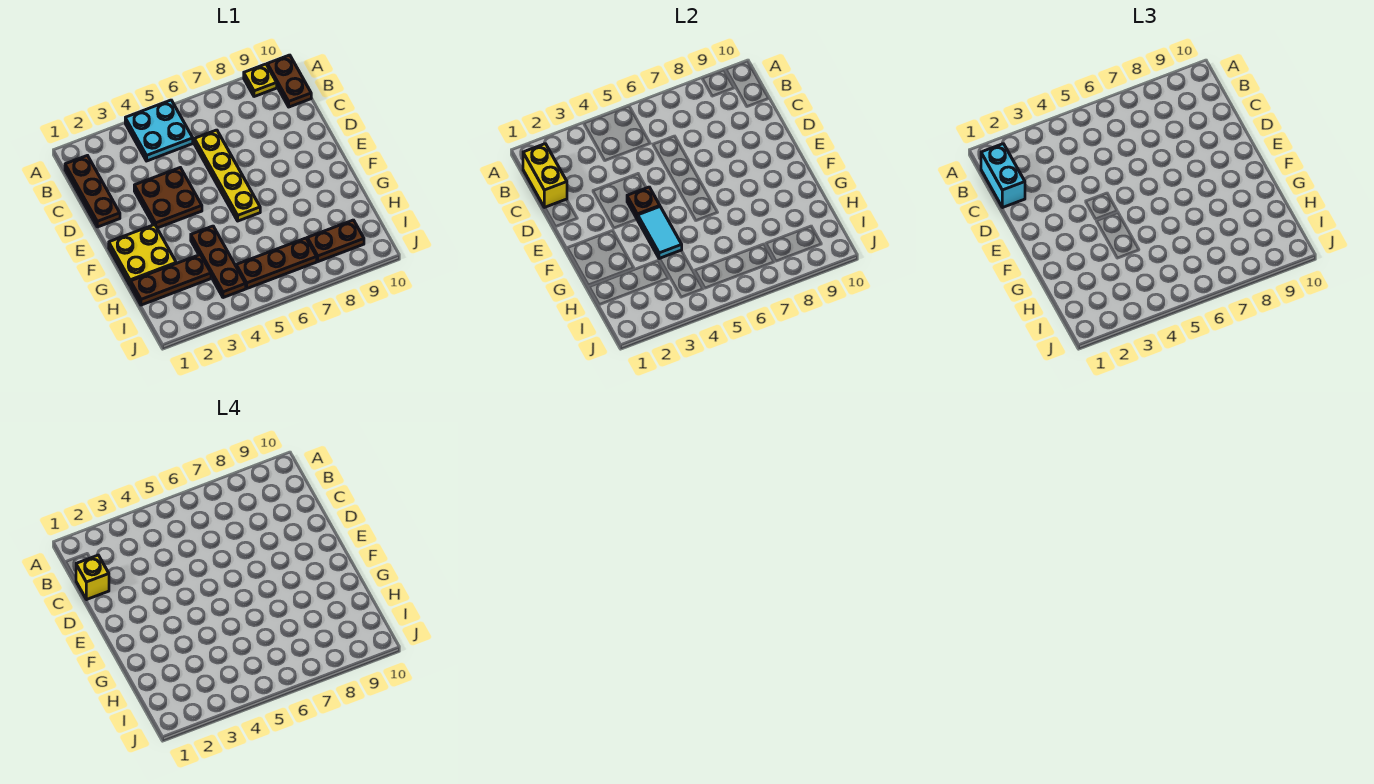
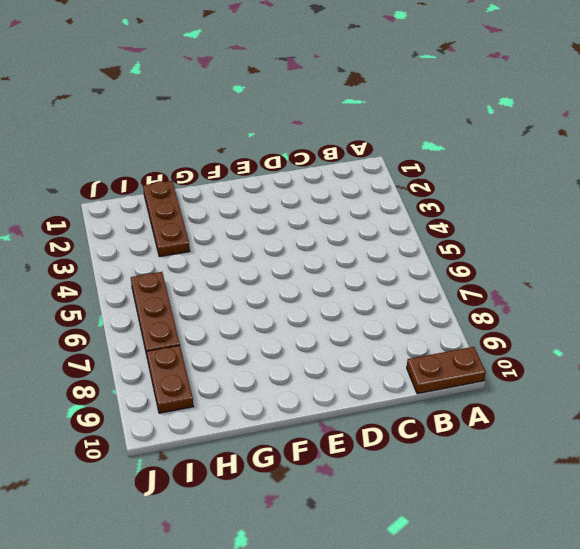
none -> cyan plate A4:B5 level 1
none -> yellow plate A9 level 1
none -> brown plate B1:D1 level 1

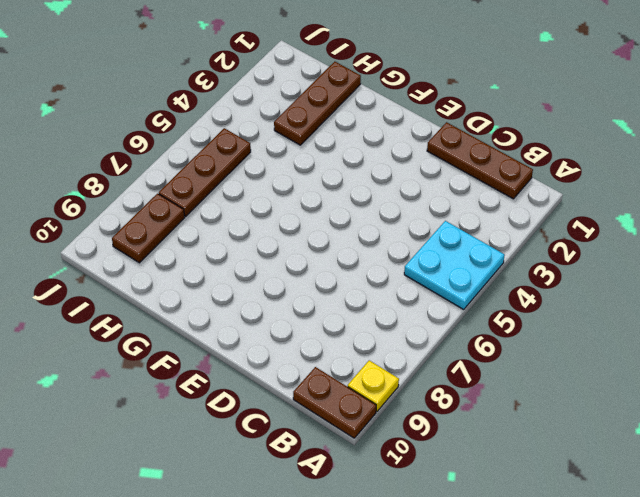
none -> yellow plate C6:F6 level 1
none -> brown plate D3:E4 level 1
none -> yellow plate F1:G2 level 1

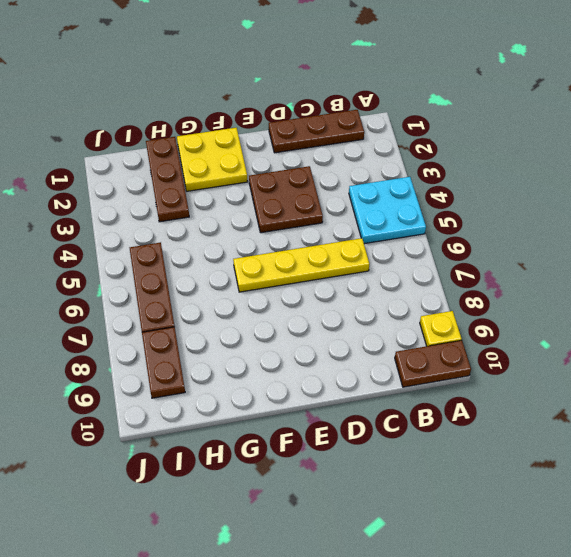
none -> brown plate G4:I4 level 1
none -> yellow brick B1:C1 level 2
none -> brown plate E4 level 2

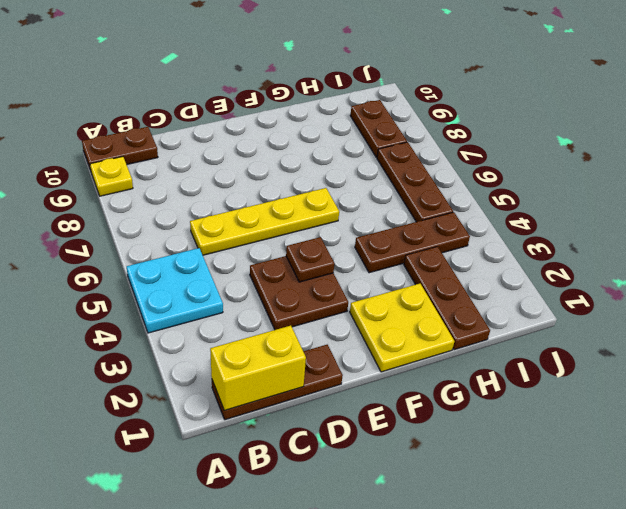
none -> cyan tile F4:G4 level 2
none -> cyan brick B1:C1 level 3
none -> yellow brick C1 level 4

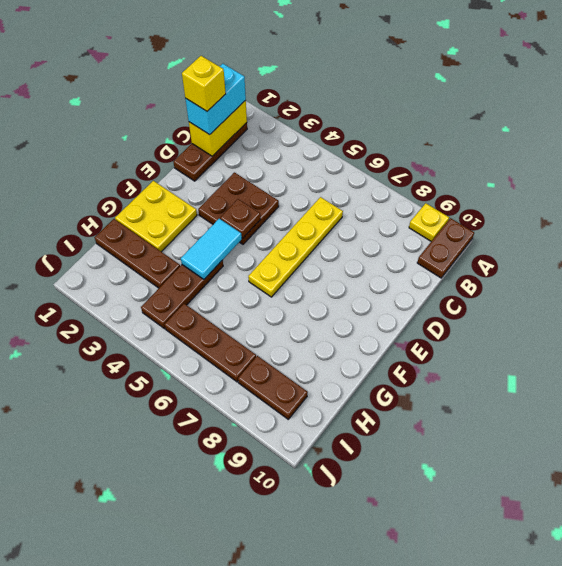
none -> cyan plate A4:B5 level 1

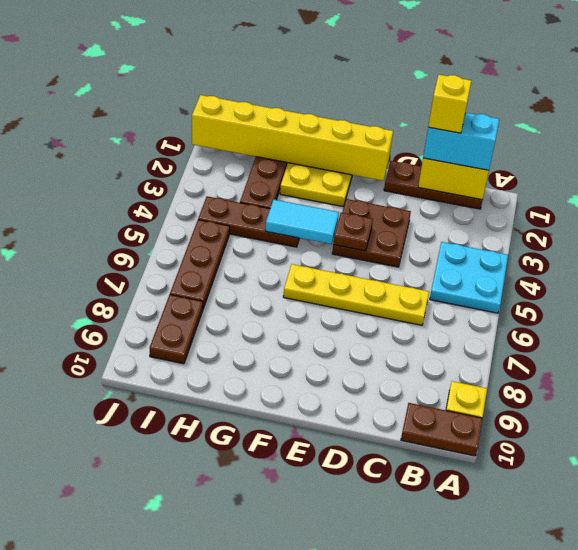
yellow brick E1:J1 level 2 -> none

